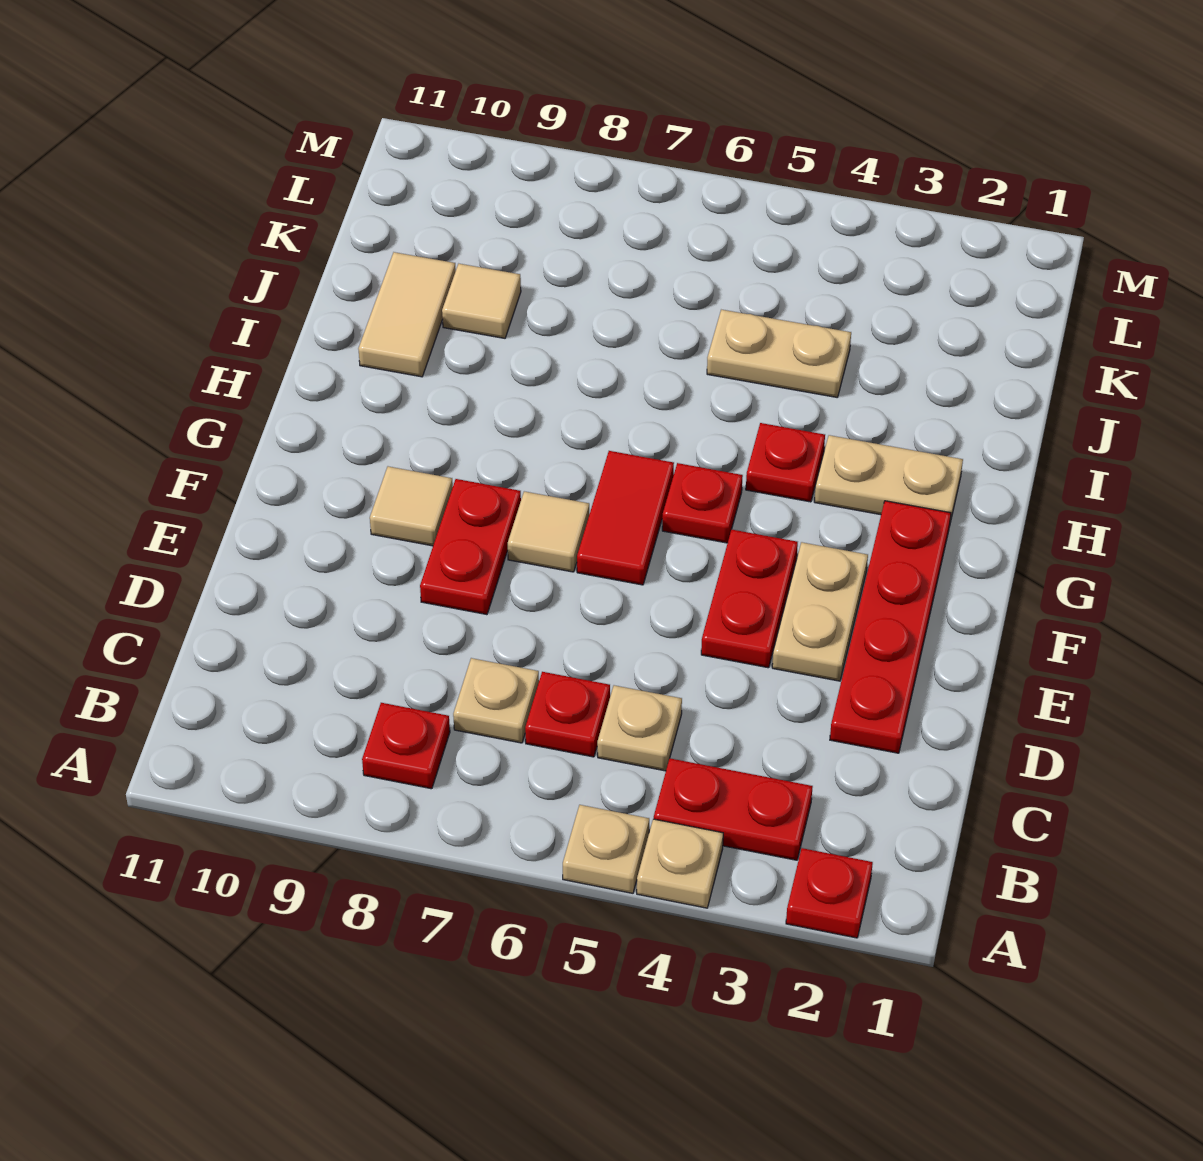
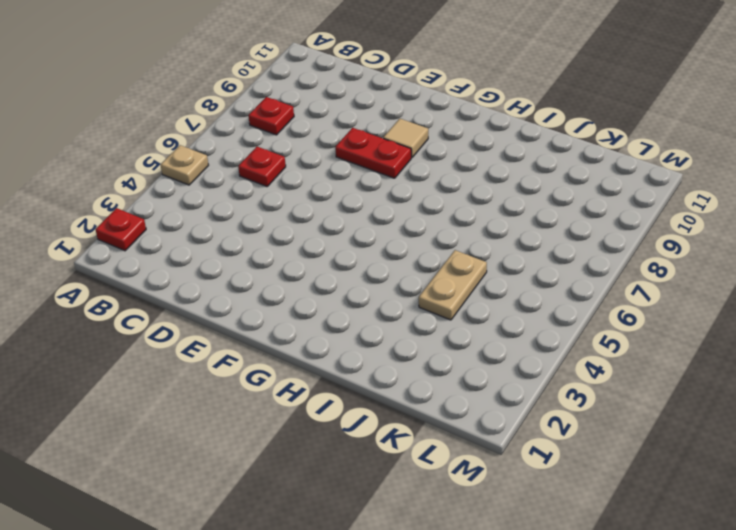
none -> tan plate A4 level 1
none -> red plate B3:B4 level 1
none -> tan plate C5 level 1

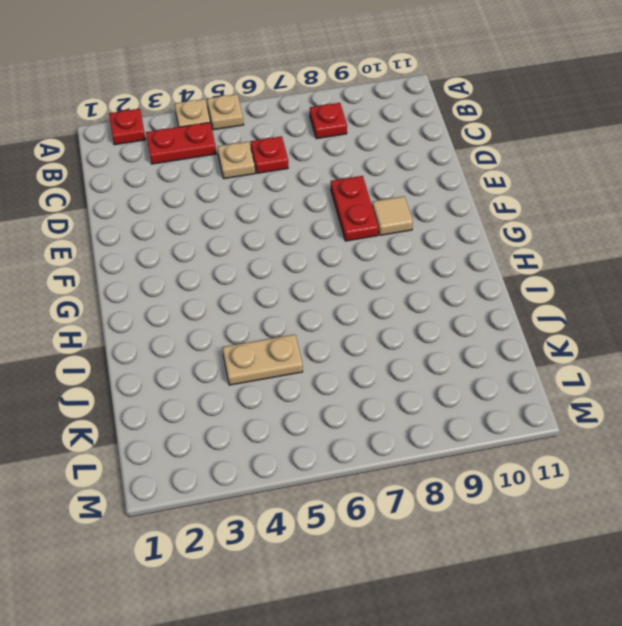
none -> tan plate C7 level 1
none -> red plate D2:G2 level 1
none -> tan plate E3:F3 level 1

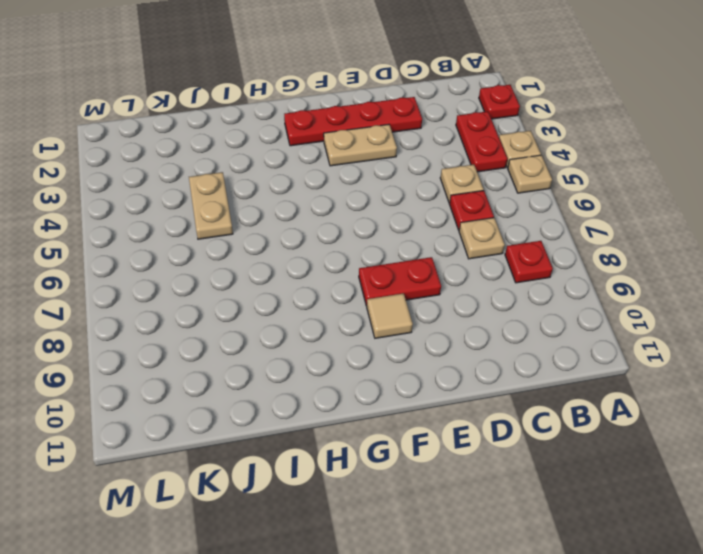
none -> red plate E4:F4 level 1
none -> red tile F6:G6 level 1
none -> tan tile F7 level 1

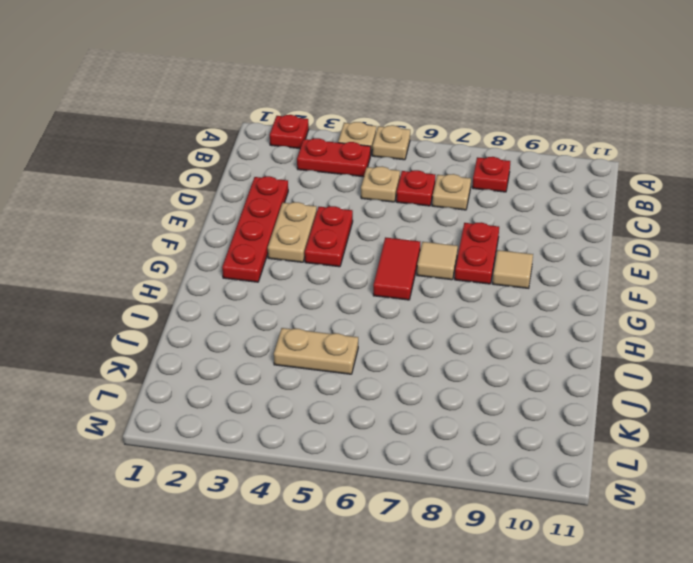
none -> red plate G5 level 1
none -> tan plate H2:H3 level 1
none -> red plate H4 level 1

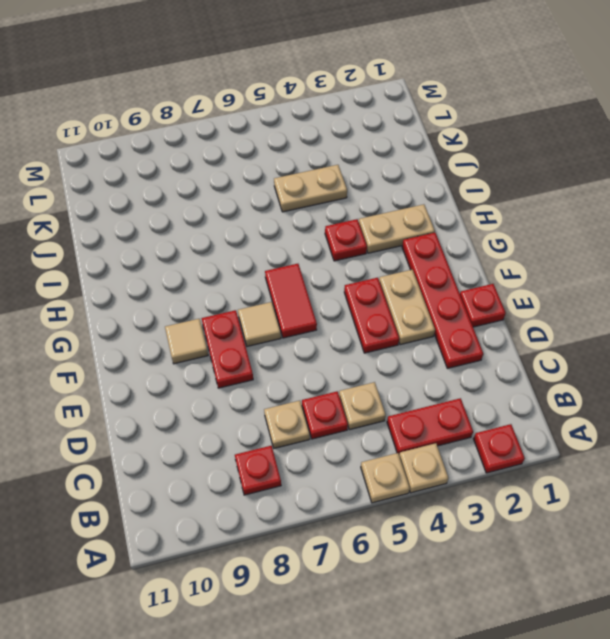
red plate E1 level 1 -> red plate G5 level 1
none -> tan tile I10:J10 level 1
none -> tan tile J9 level 1

